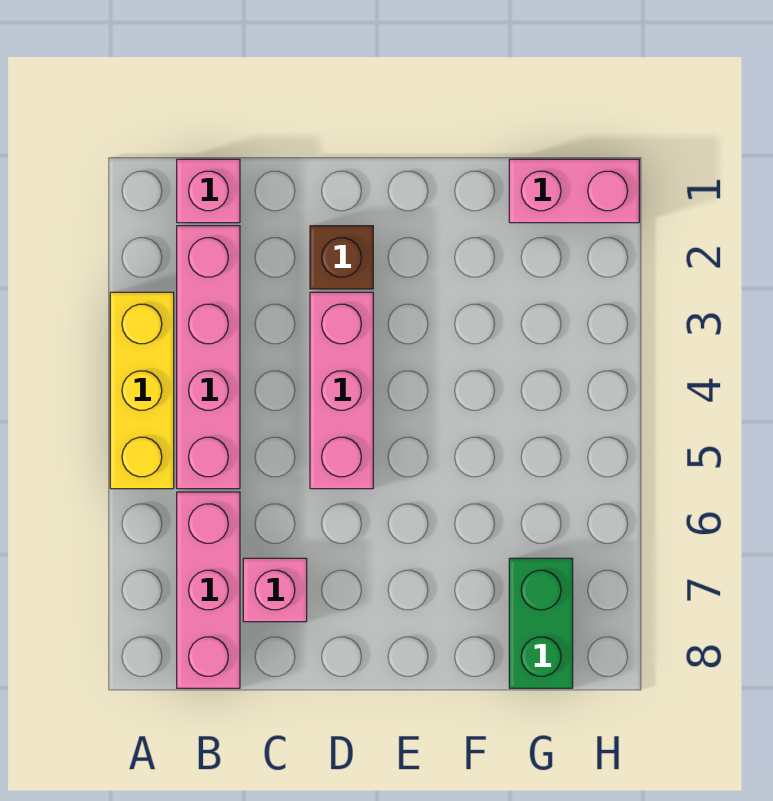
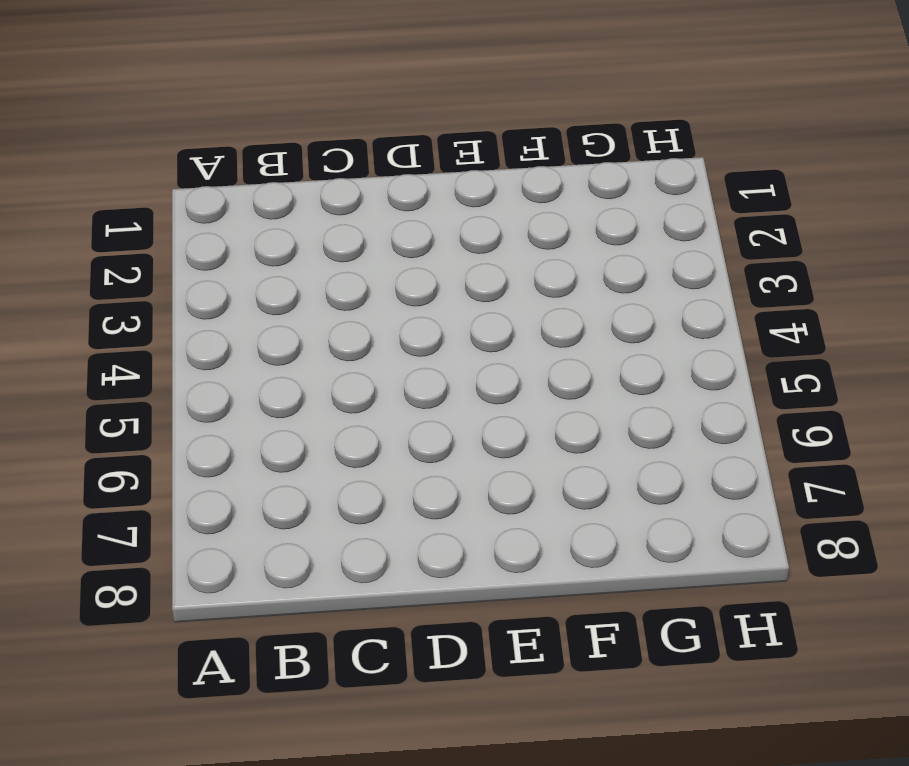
none -> yellow brick A3:A5 level 1
none -> pink brick B1 level 1

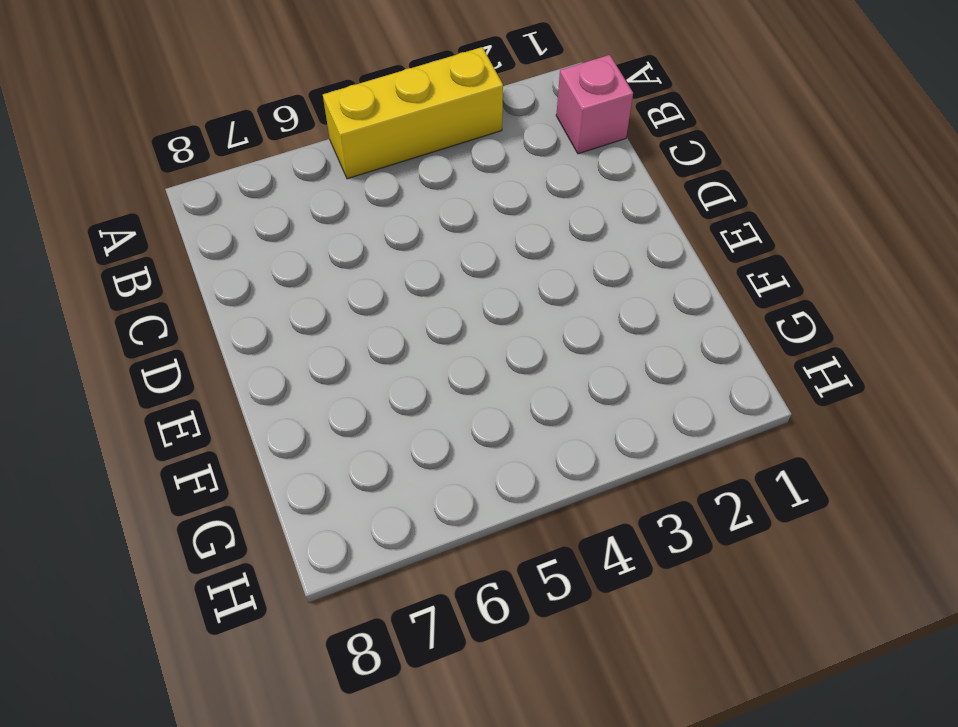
none -> pink brick B2:B5 level 1
none -> pink brick B6:B8 level 1

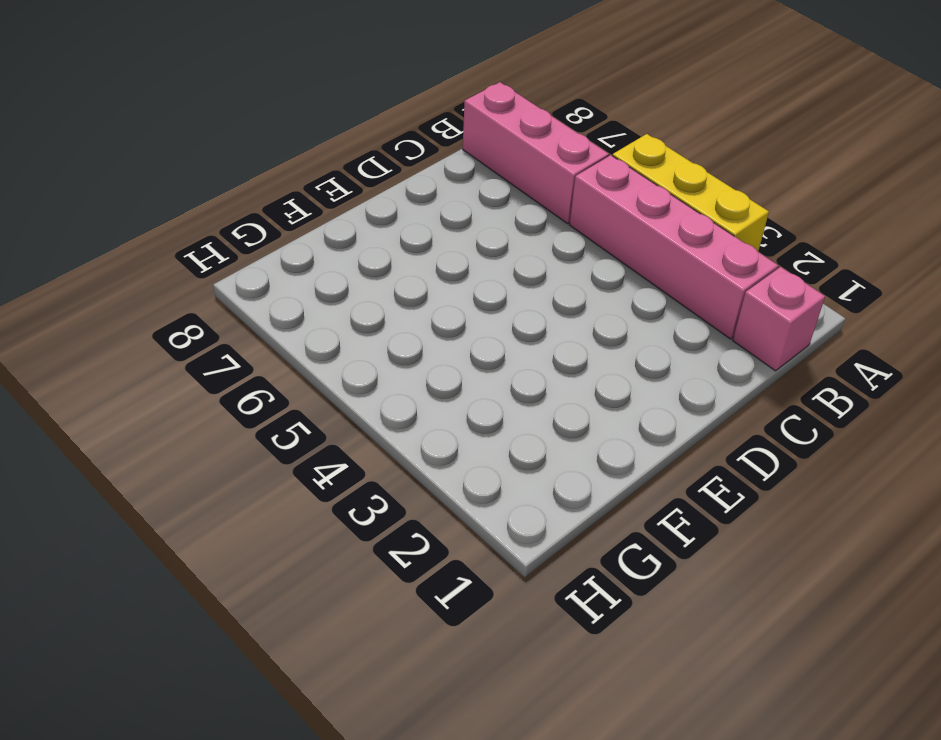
none -> pink brick C7 level 1
none -> brown brick D2 level 1

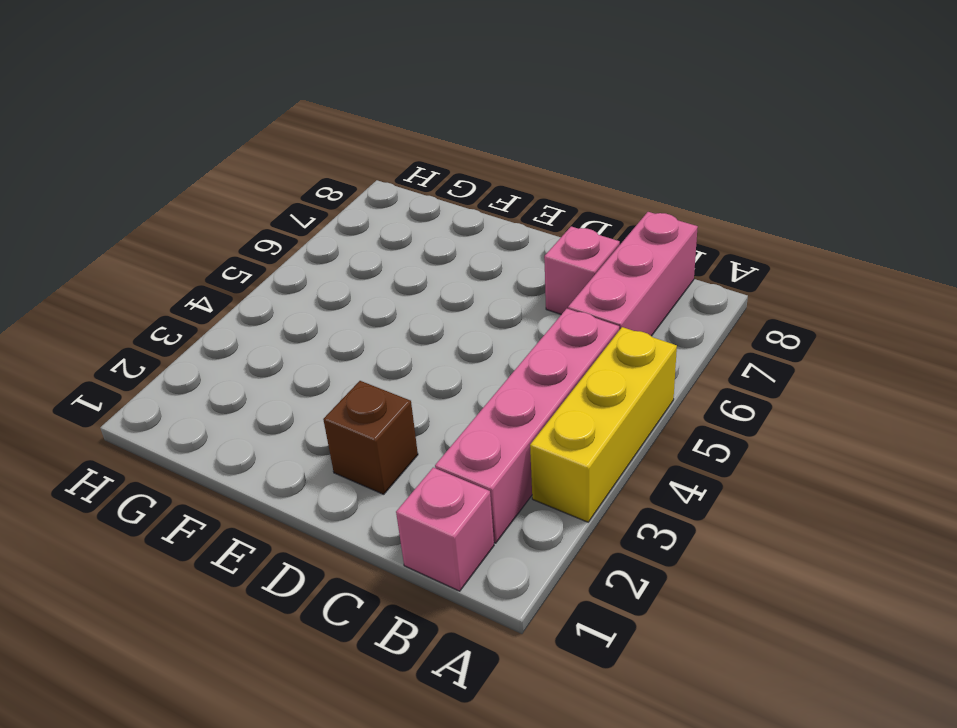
none -> pink brick D3:D5 level 1
none -> pink brick G1:H1 level 1

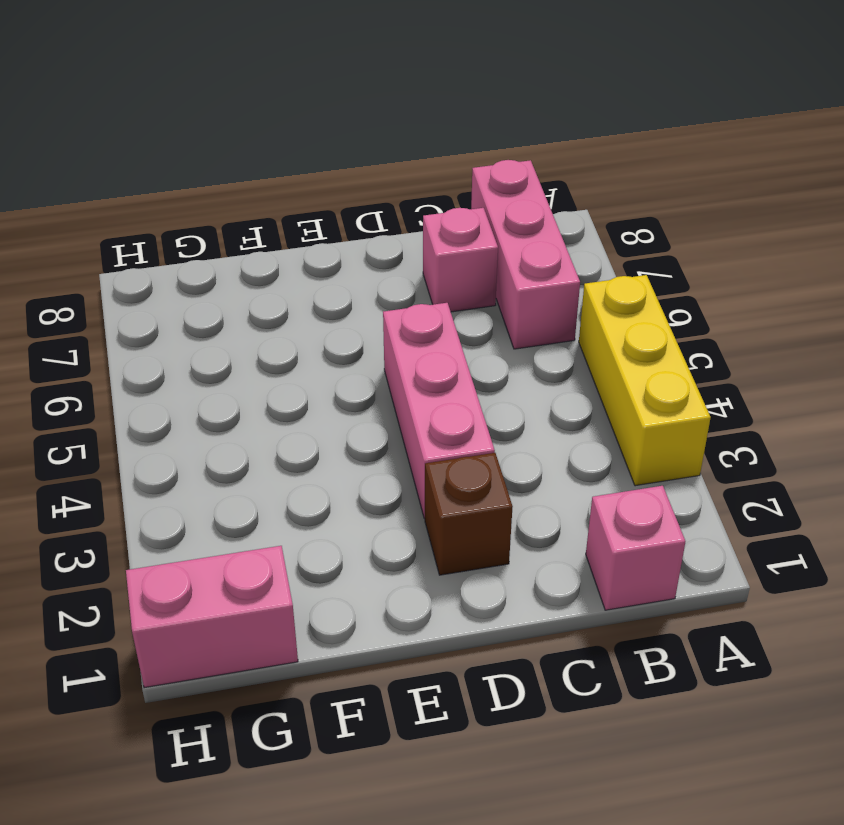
none -> pink brick B2:B5 level 1
none -> green brick G7:G8 level 1

